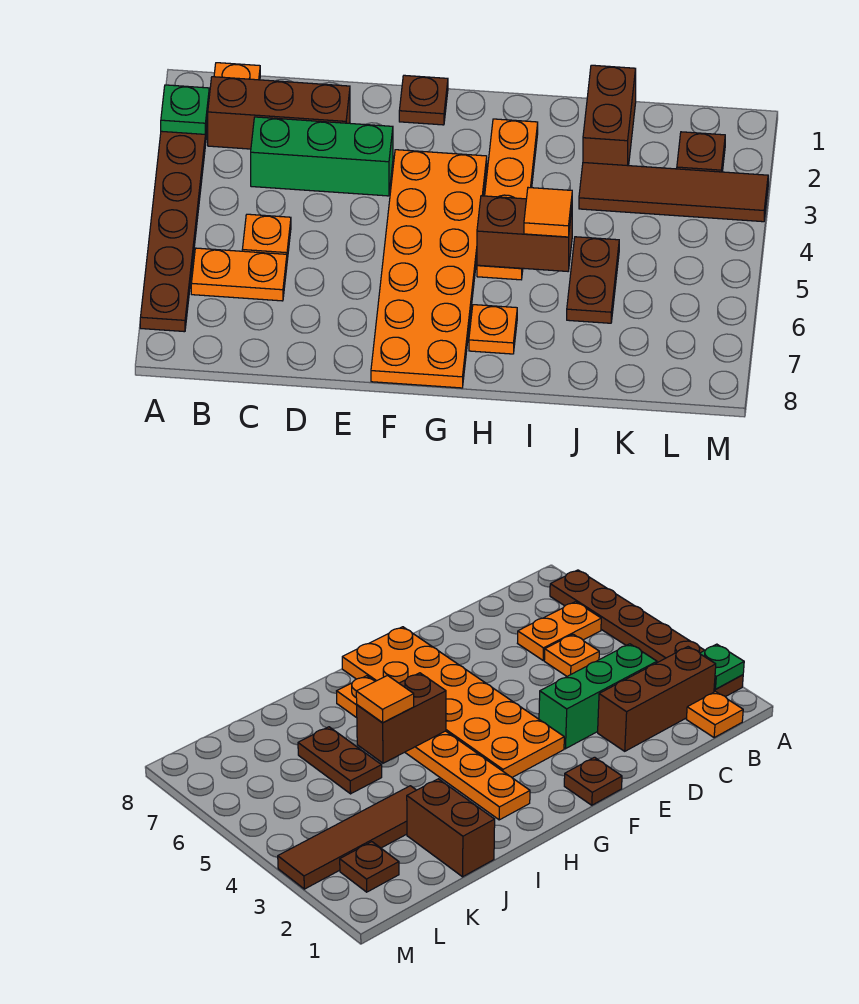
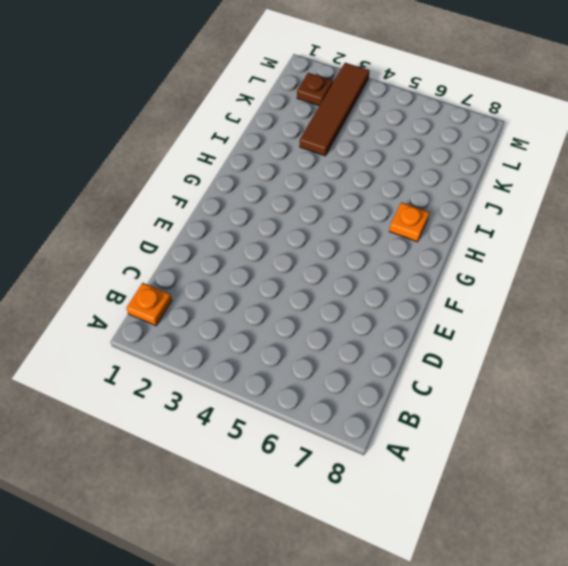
none -> brown plate A2:A7 level 1
none -> brown brick B2:D2 level 1
none -> orange plate B6:C6 level 1

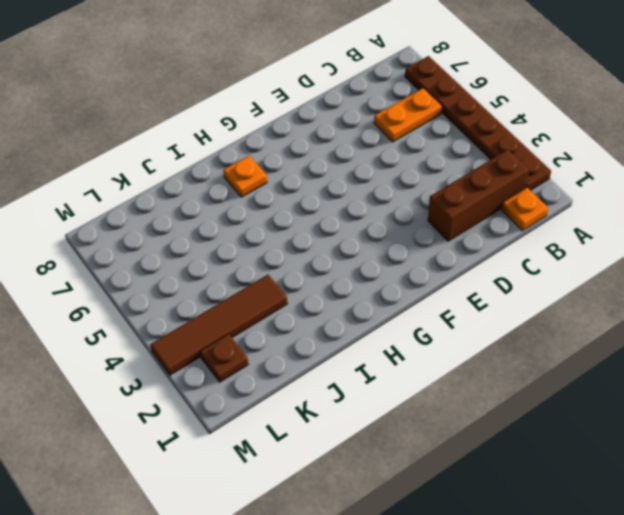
none -> green brick C3:E3 level 1
none -> orange plate C5 level 1
none -> brown plate F1 level 1

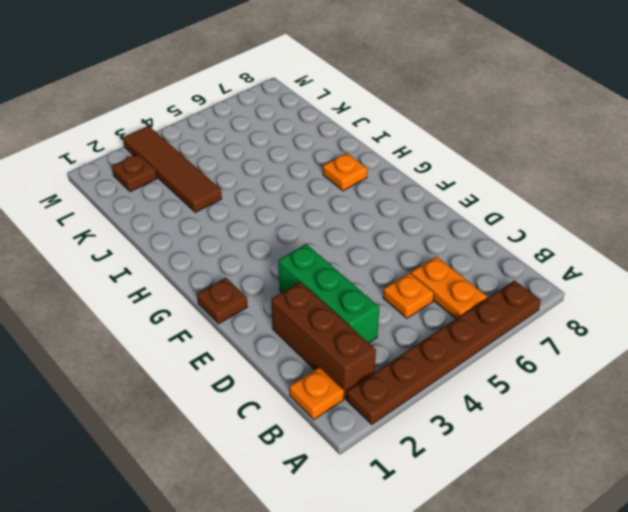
none -> orange plate F3:G8 level 1
none -> orange plate H2:H5 level 1
none -> brown brick J1:J2 level 1

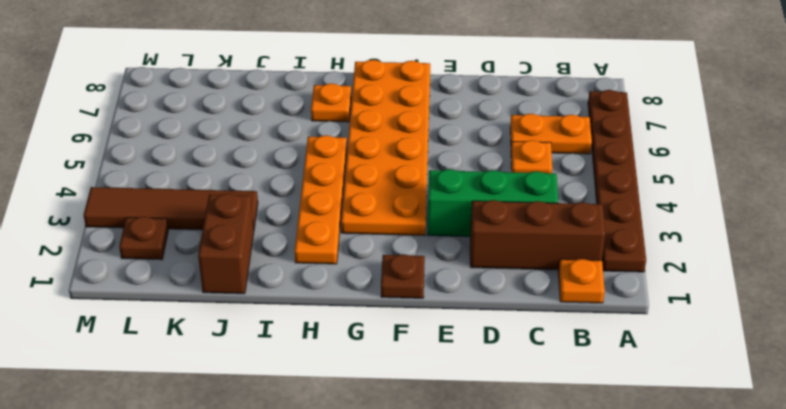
none -> brown plate J5:J6 level 1
none -> green plate A2 level 2
none -> brown brick H5:I5 level 2

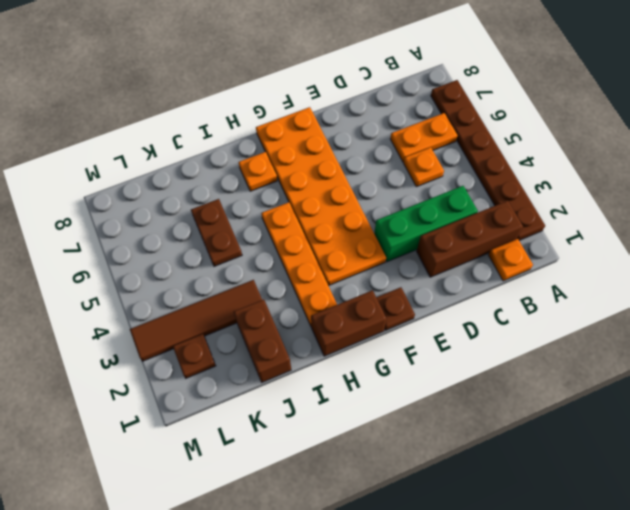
brown brick G1:H1 level 1 -> brown brick H5:I5 level 2
none -> green plate A2 level 2
none -> orange tile I5 level 3

